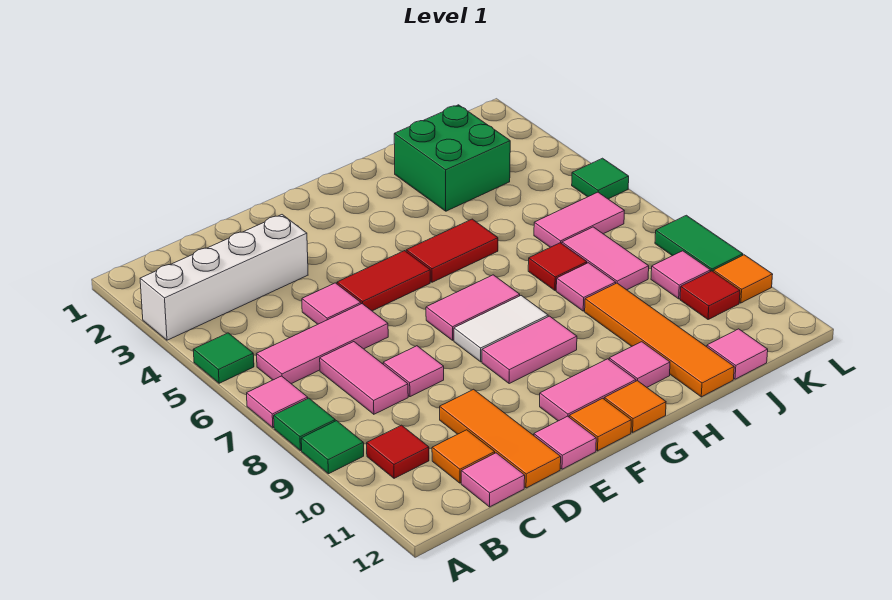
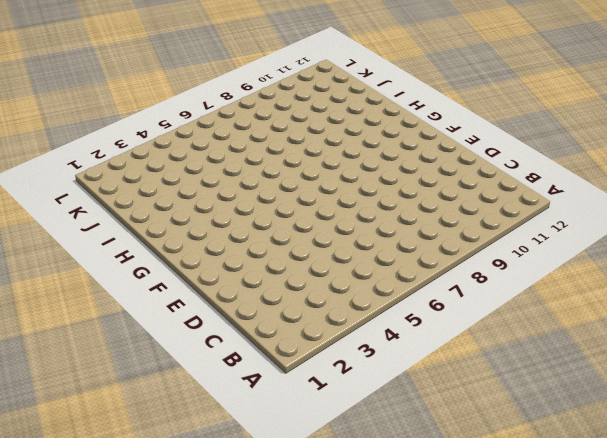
none -> white brick A3:D3 level 1
none -> green tile A5 level 1
none -> pink tile A7 level 1
none -> green tile A8 level 1

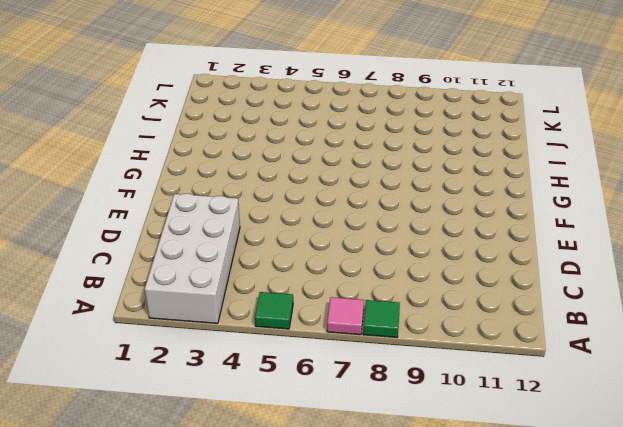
white brick A2:D3 level 1 -> white brick A3:D3 level 1
none -> green tile A9 level 1
none -> pink tile B6:D6 level 1
none -> red tile B10 level 1
none -> pink tile C7:C8 level 1

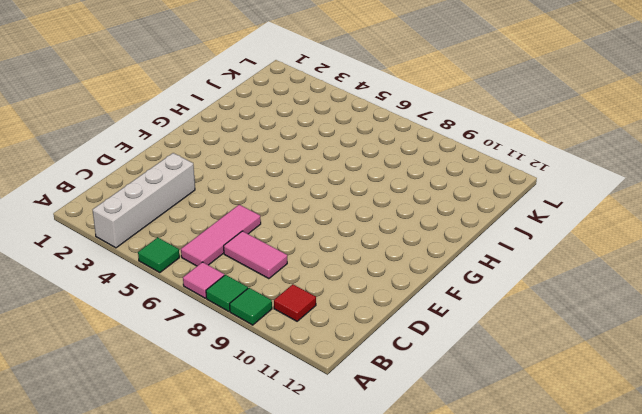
none -> orange tile C11 level 1
none -> pink tile C12 level 1
none -> pink tile D5 level 1
none -> pink tile D8 level 1

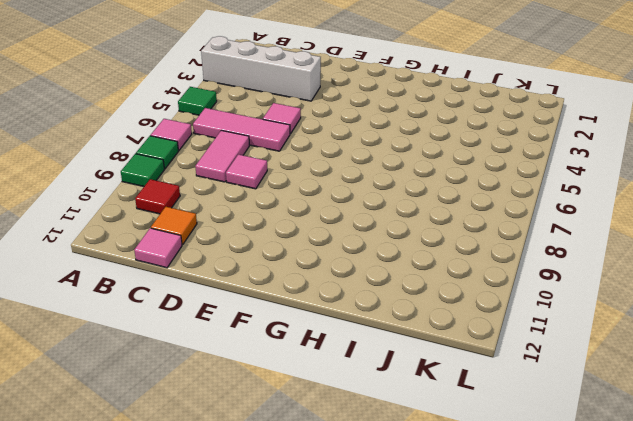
none -> orange tile D10:D12 level 1
none -> red tile E5:F5 level 1
none -> pink tile E12 level 1
none -> pink tile F7:G7 level 1

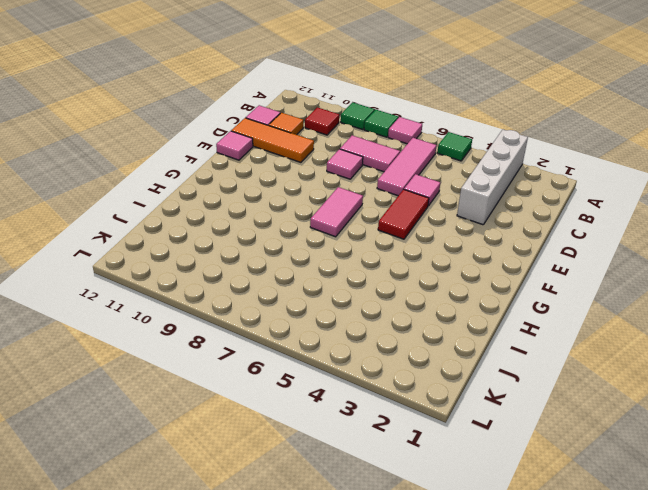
none -> white tile F8:G8 level 1
none -> pink tile F9:G9 level 1
none -> pink tile F11:G11 level 1
none -> orange tile F12 level 1

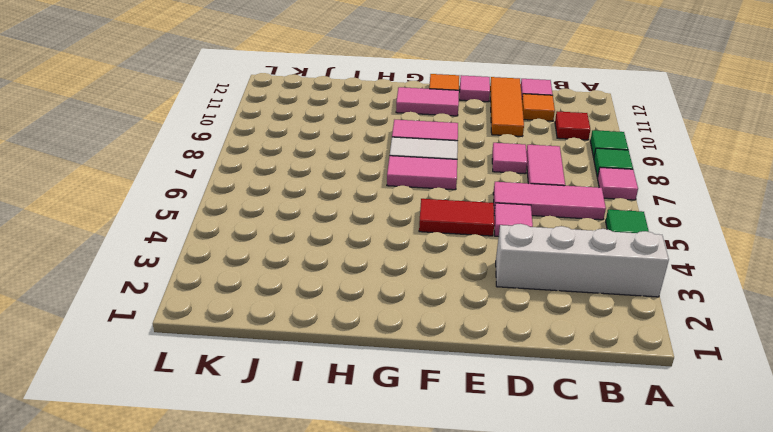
none -> red tile G5:H5 level 1
none -> orange tile G12 level 1
none -> pink tile H11 level 1
none -> green brick I2:J3 level 1

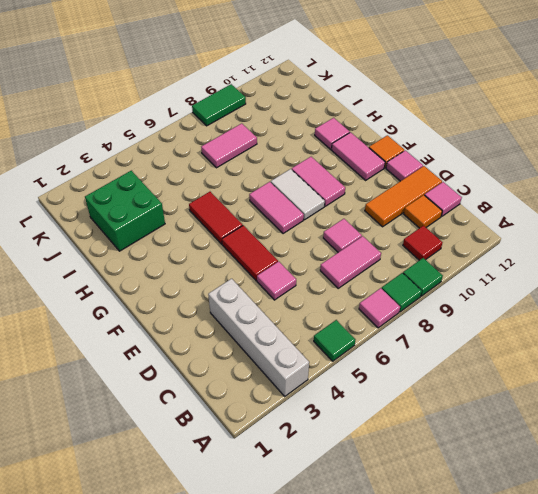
none -> pink tile B6:D6 level 1
none -> orange tile G12 level 1
none -> red tile I7 level 1
none -> pink tile I8 level 1

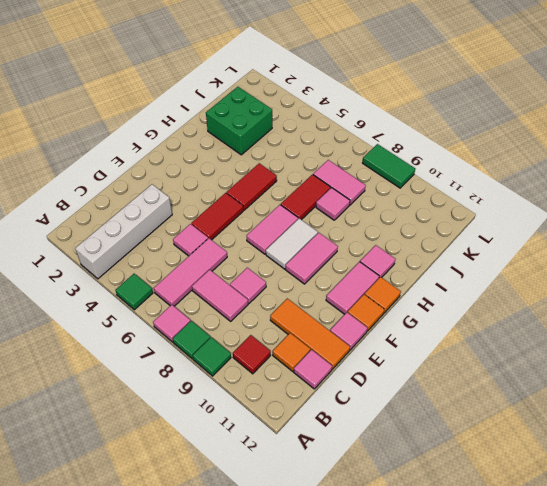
red tile H7:I7 level 1 -> red tile I7 level 1
none -> orange tile I9:I12 level 1
none -> pink tile J6:K6 level 1
none -> pink tile J12 level 1
none -> pink tile K9 level 1

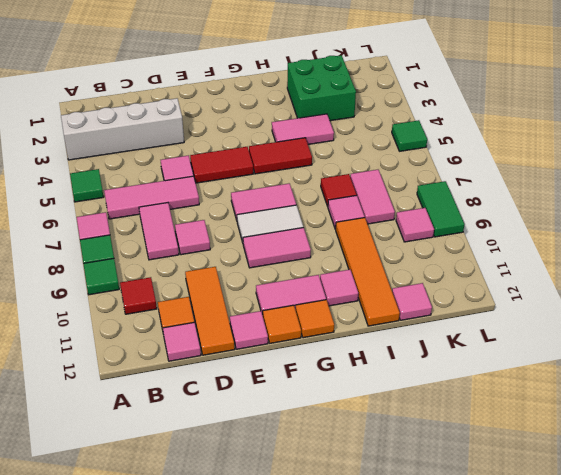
pink tile H4:I4 level 1 -> pink tile J6:K6 level 1
none -> red tile K10 level 1
none -> orange tile L10 level 1

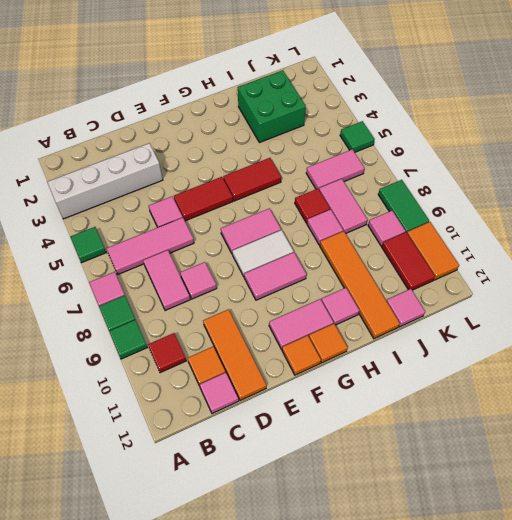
red tile K10:K11 level 1 -> red tile K10 level 1
orange tile L10:L11 level 1 -> orange tile L10 level 1
none -> pink tile E12 level 1

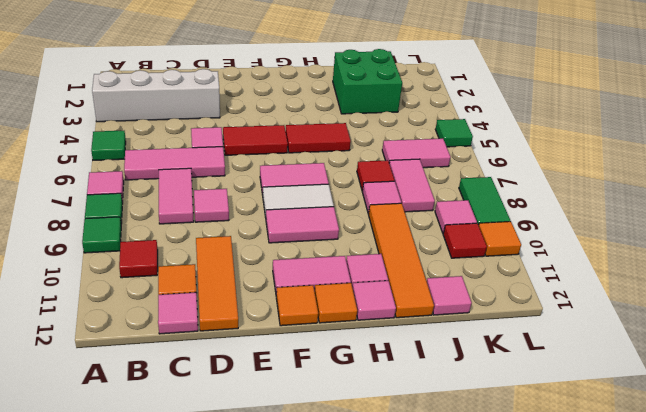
pink tile H12 level 1 -> pink tile E12 level 1

